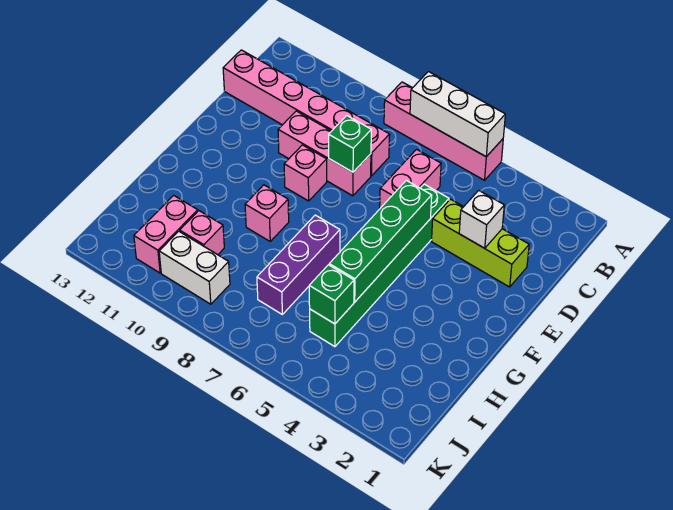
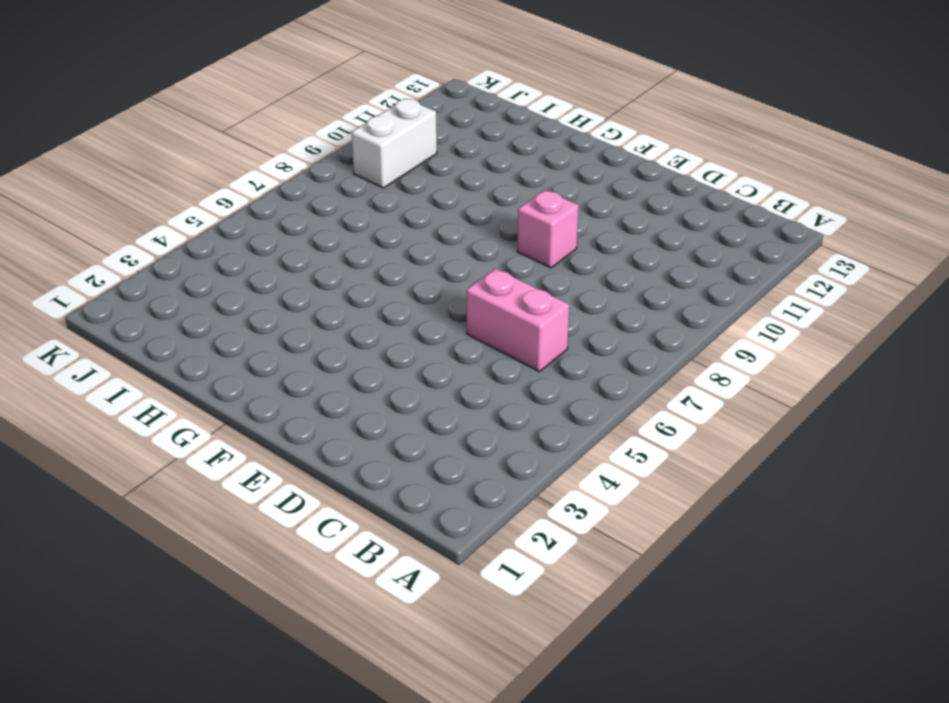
none -> pink brick A5:A8 level 1
none -> pink brick C8:C13 level 1
none -> lime brick D2:D4 level 1

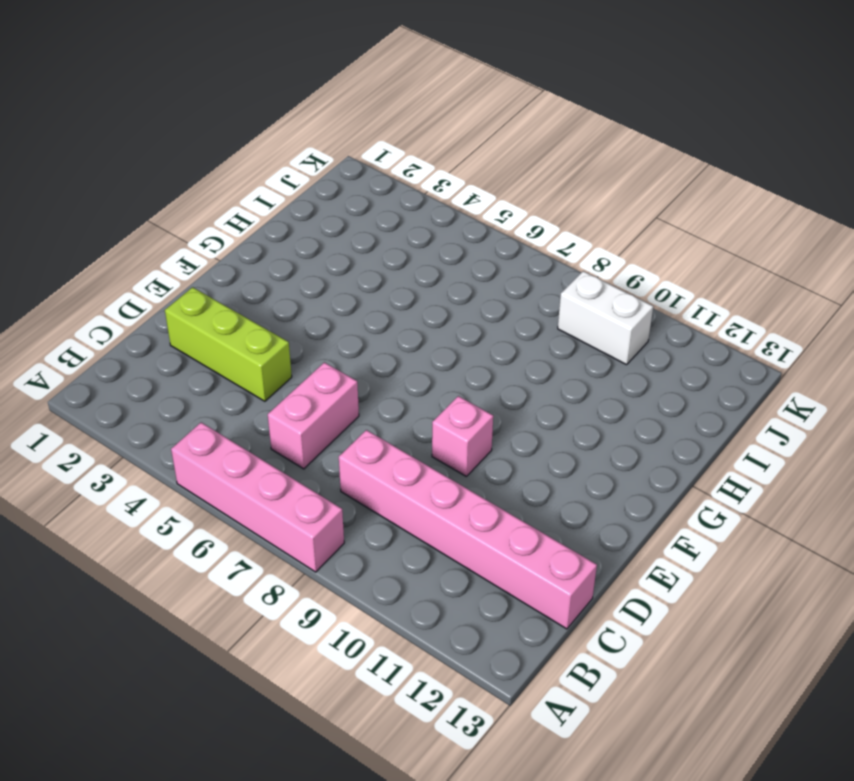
none -> green brick D5:I5 level 1
none -> pink brick D8:D10 level 1
none -> purple brick G7:I7 level 1

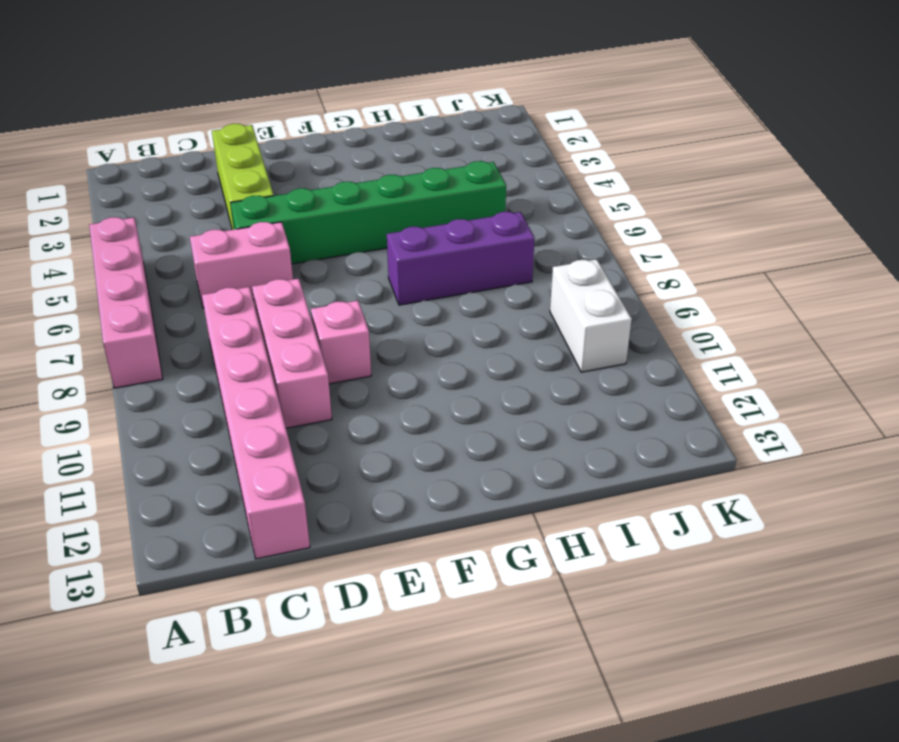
none -> pink brick G9 level 1
none -> pink brick I10 level 1
none -> pink brick I11:J11 level 1

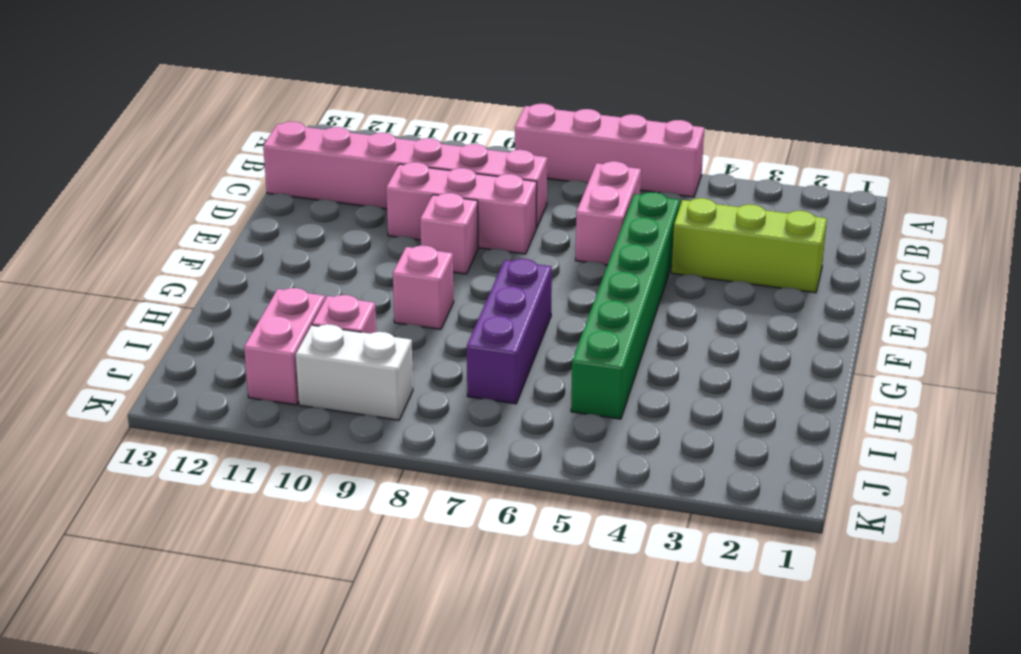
none -> white brick A5:A7 level 2
none -> white brick D3 level 2
none -> green brick D8 level 2

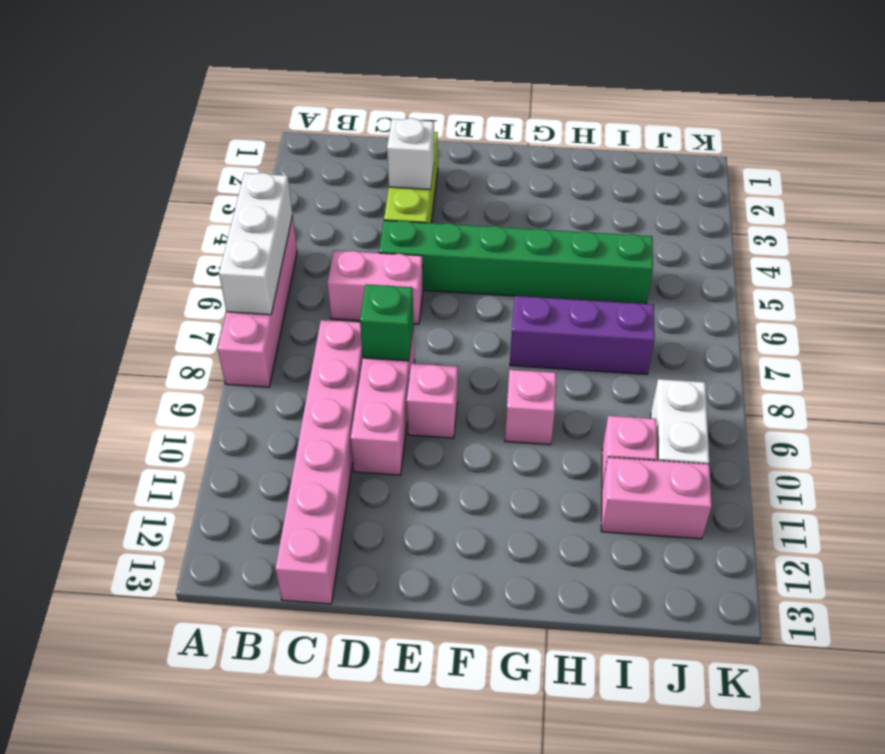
none -> green brick E5:H5 level 2
none -> green brick I5 level 2

